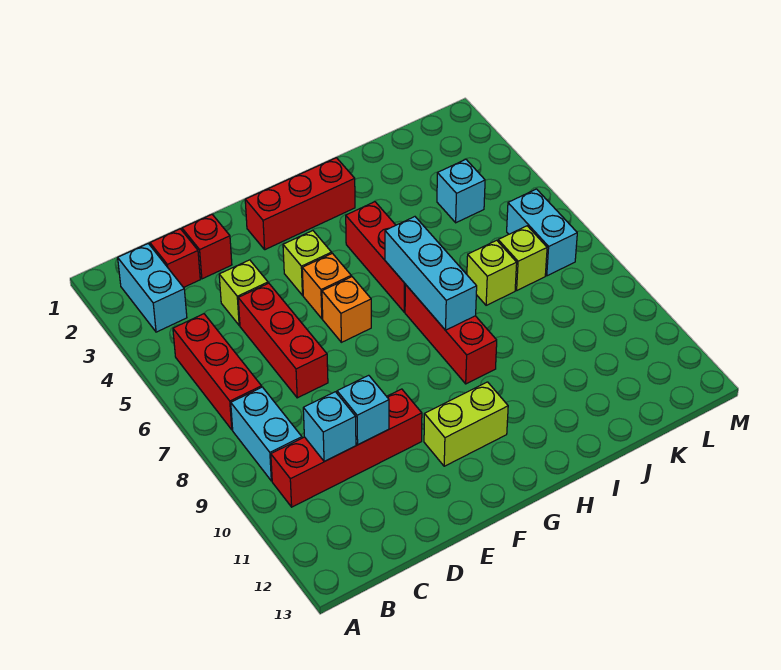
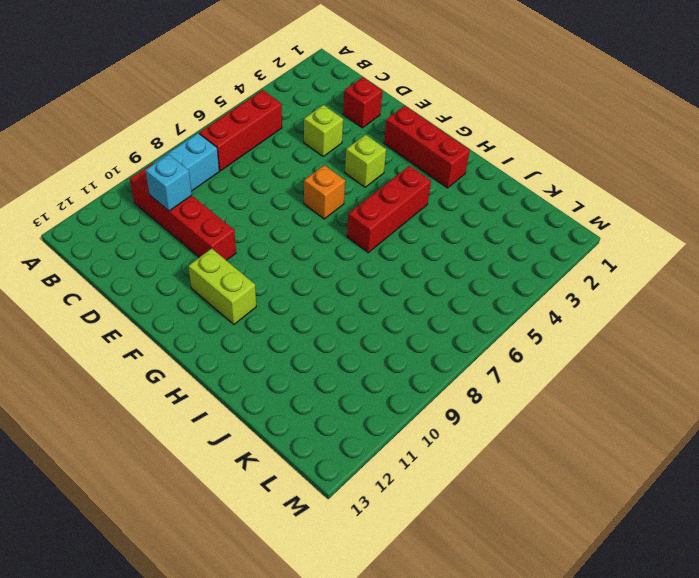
none -> cyan brick B2:B3 level 1
none -> red brick C2 level 1
none -> red brick D5:D7 level 1

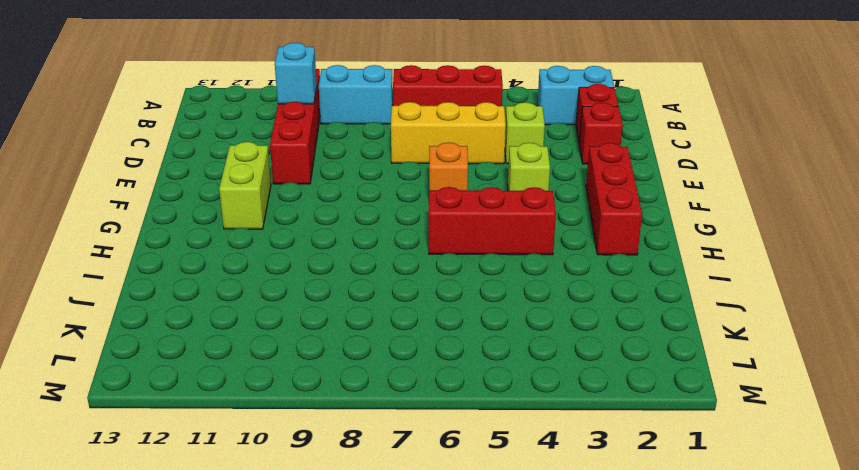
yellow brick D5:D7 level 1 -> red brick D5:D7 level 1
none -> orange brick F5 level 1
none -> red brick H7:H9 level 1
none -> lime brick J7 level 1

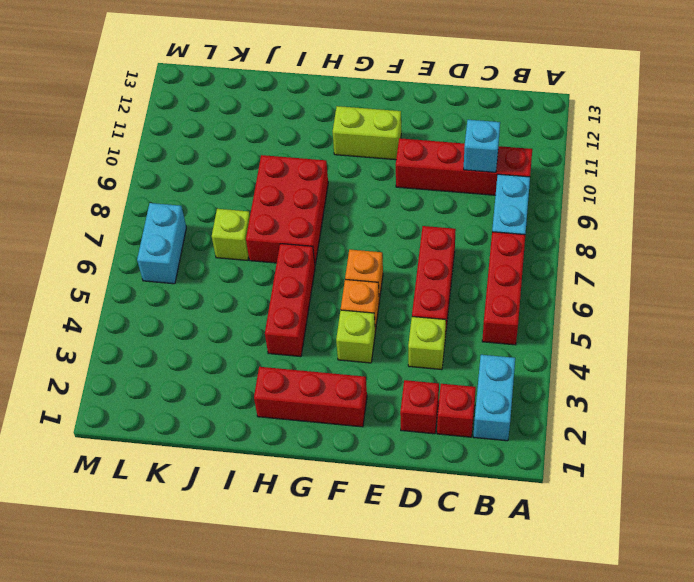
red brick H7:I9 level 1 -> red brick H7:H9 level 1
none -> cyan brick K4 level 1
none -> lime brick K7 level 1
none -> cyan brick D10 level 2

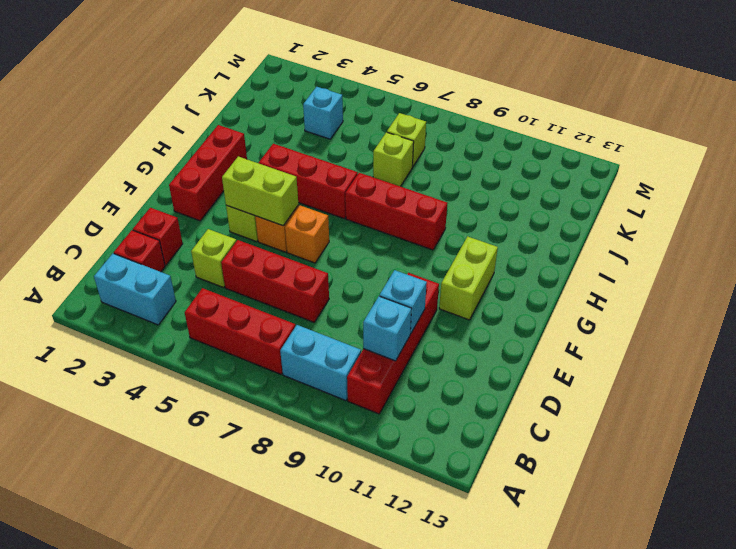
lime brick F4:F5 level 2 -> none
none -> cyan brick L6:L7 level 1
none -> cyan brick H6:H8 level 2

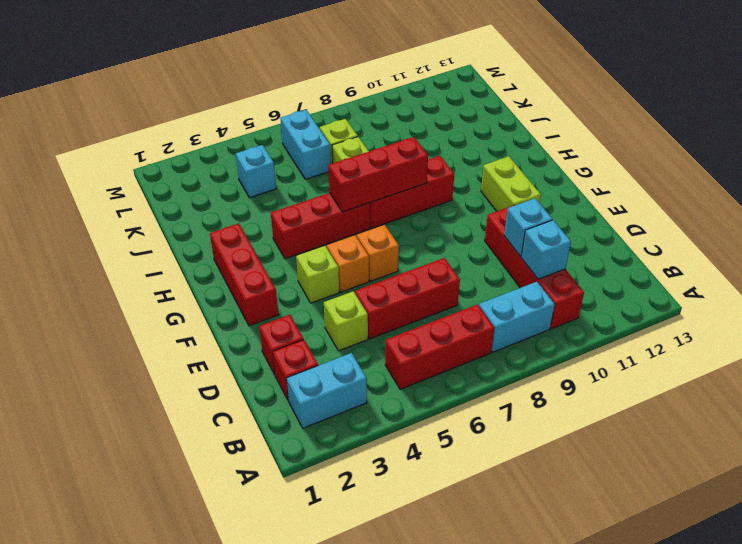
red brick H6:H8 level 2 -> cyan brick H6:H8 level 2
cyan brick K6:L6 level 1 -> cyan brick L6:L7 level 1

